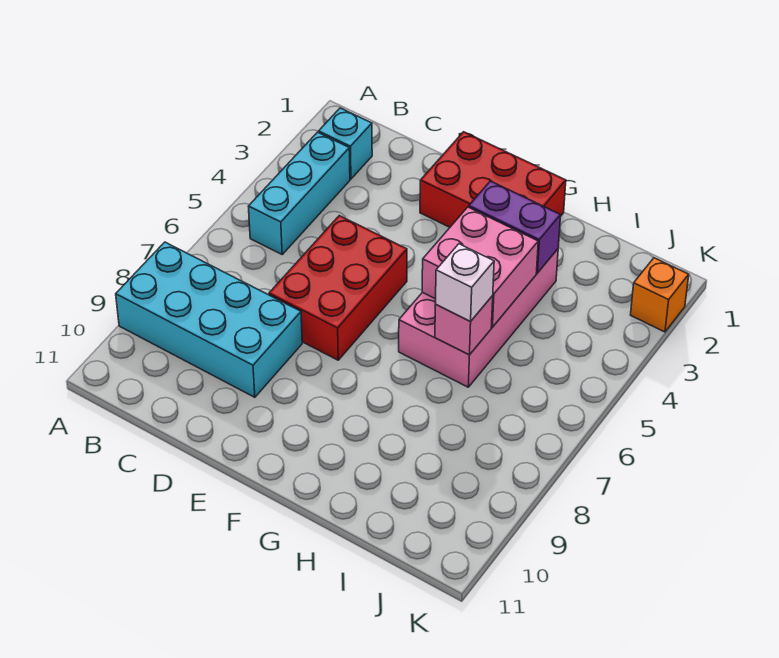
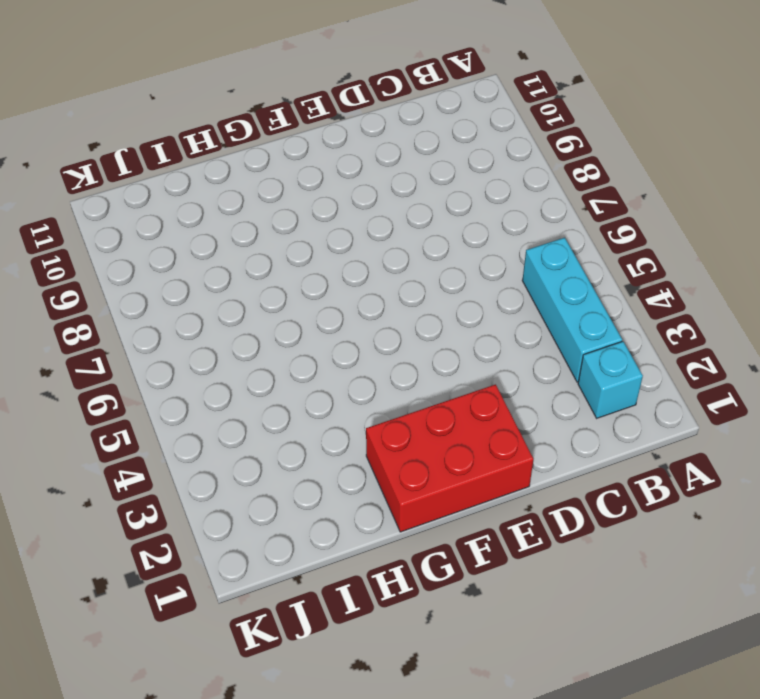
none -> cyan brick A8:D9 level 1
none -> red brick D5:E7 level 1

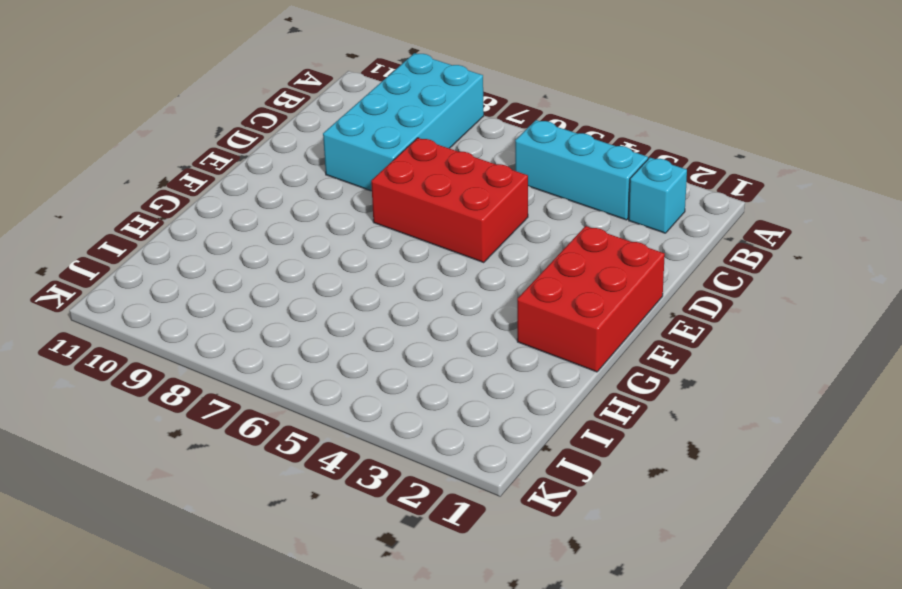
none -> pink brick G3:H6 level 1
none -> orange brick K2 level 1

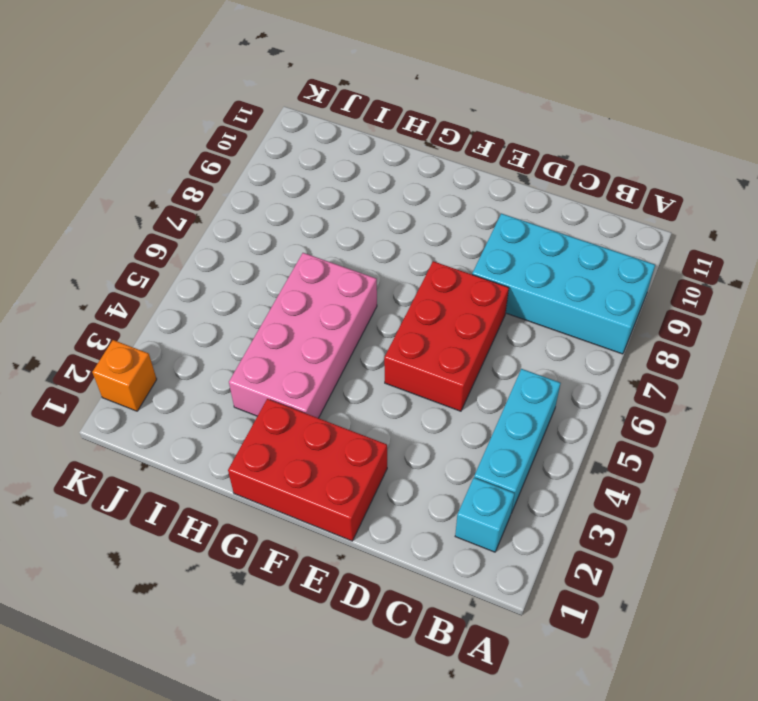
none -> purple brick G3:H3 level 2
none -> pink brick G4:H5 level 2

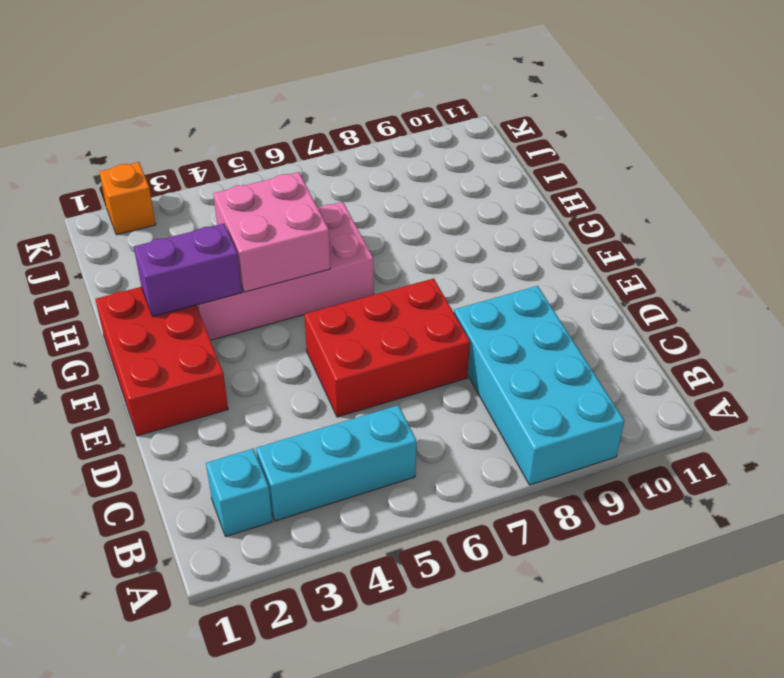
purple brick G2:G3 level 2 -> purple brick G3:H3 level 2
none -> pink brick H6 level 2
none -> white brick H6 level 3

